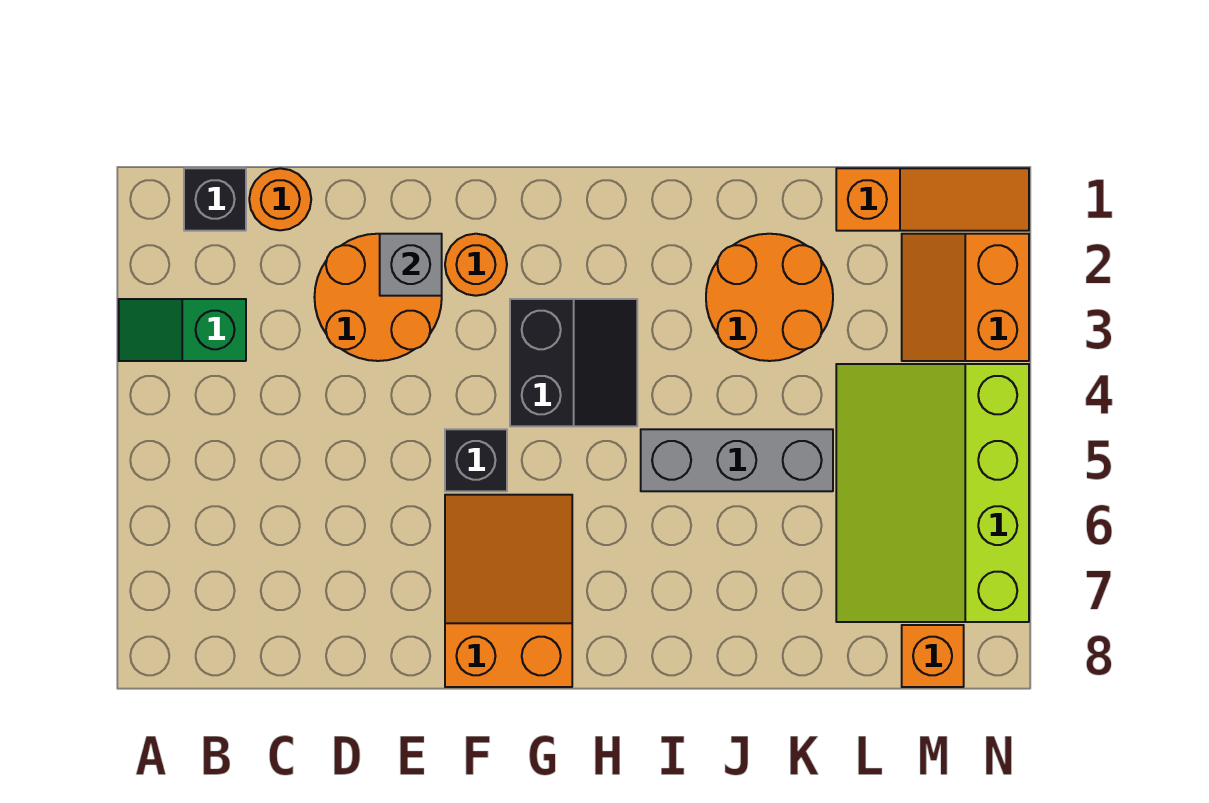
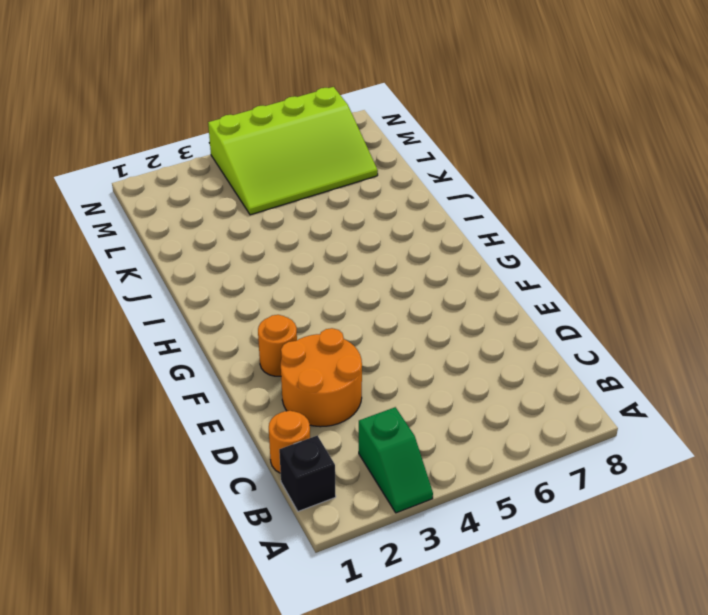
none -> black brick F5 level 1
none -> orange slope F6:G8 level 1 top 8
none -> black slope G3:H4 level 1 top G

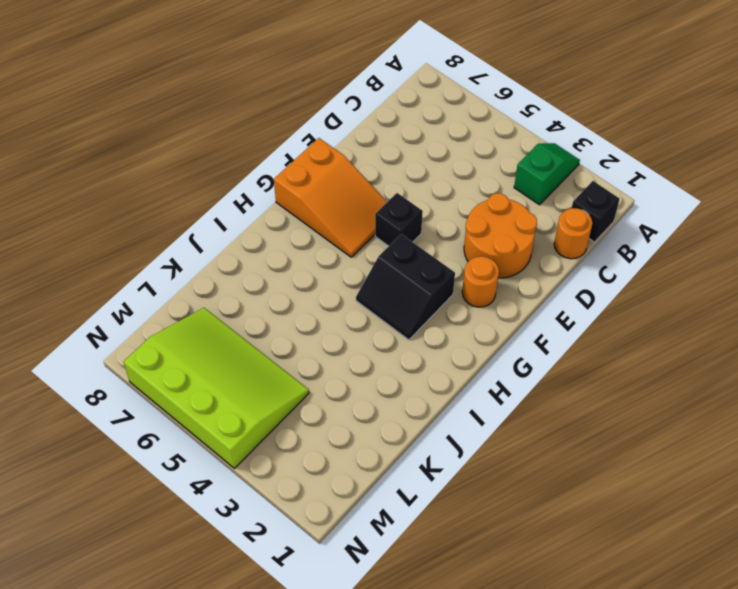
none -> grey brick I5:K5 level 1
none -> orange round brick J2:K3 level 1
none -> orange slope L1:N1 level 1 top L

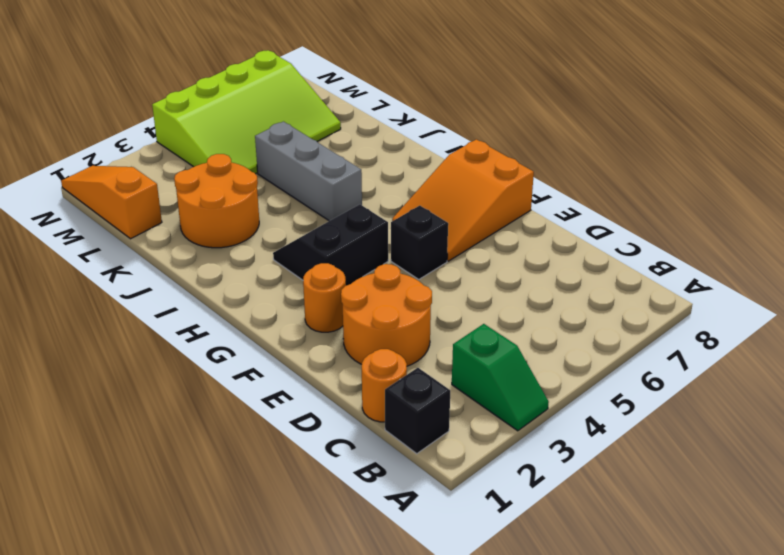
none -> orange slope M2:N3 level 1 top N
none -> orange brick M8 level 1
none -> grey brick E2 level 2

